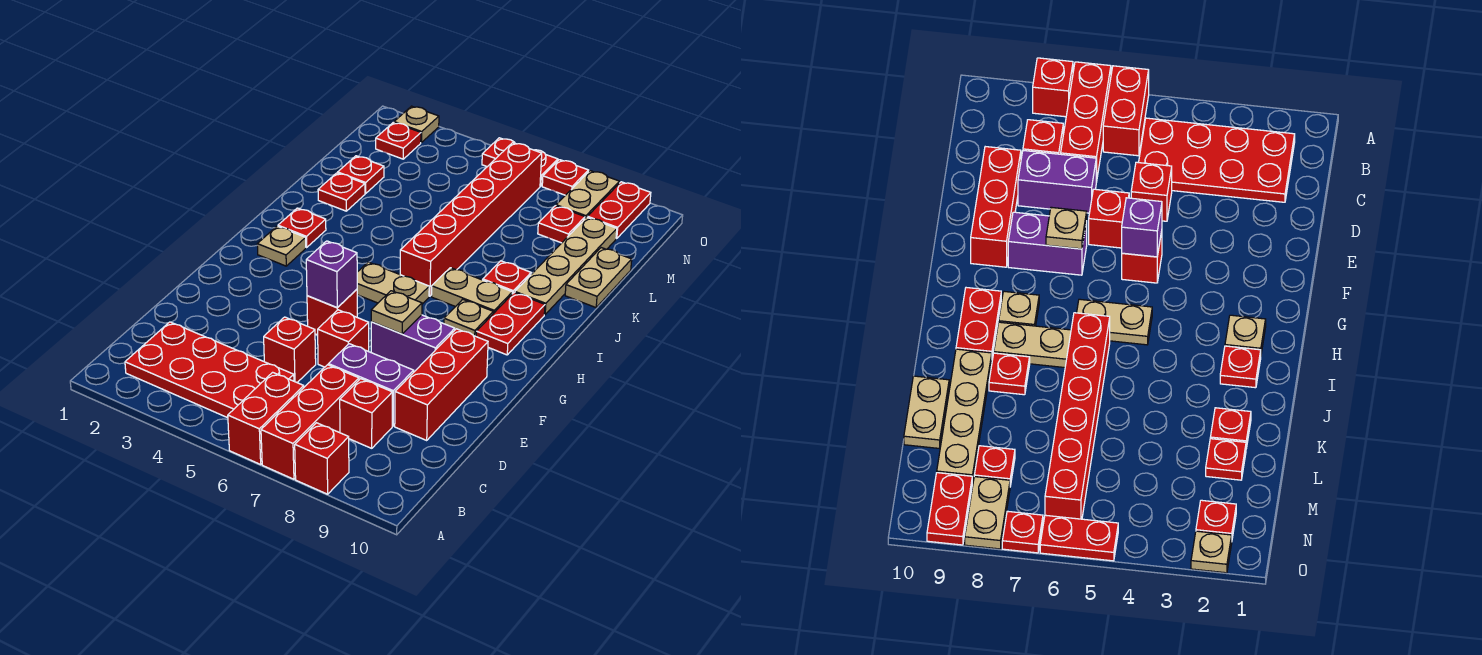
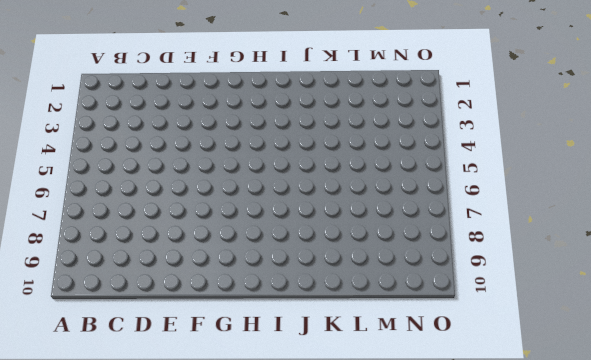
none -> red brick A6:B6 level 1
none -> red brick A7:C7 level 1
none -> red brick A8 level 1
none -> red plate B2:C5 level 1

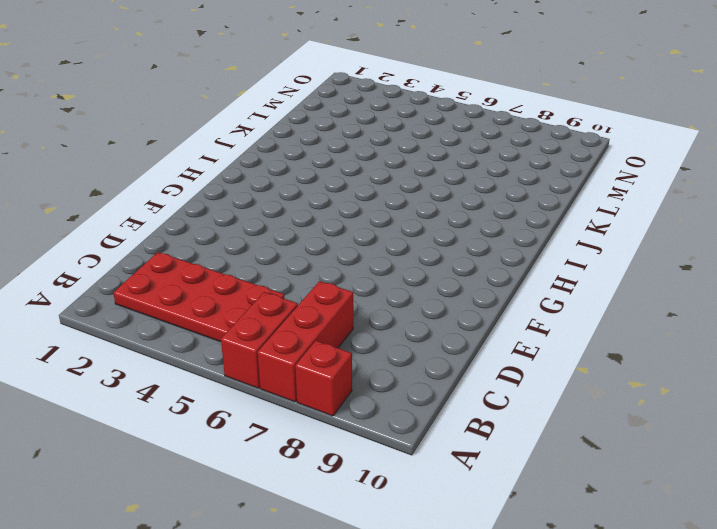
none -> red brick C8 level 1
none -> red brick D5 level 1
none -> purple brick D7:D8 level 1
none -> red brick D9:F9 level 1

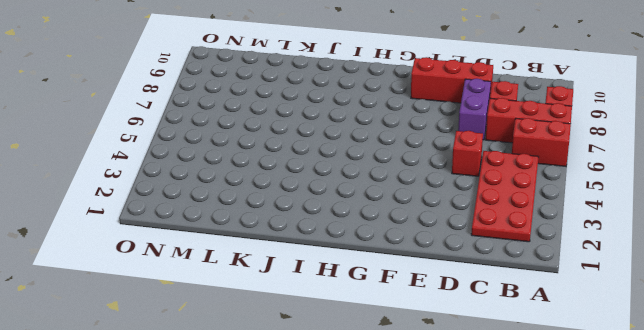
none -> red brick E6 level 1
none -> red brick F5 level 1
none -> purple brick F7:F8 level 1
none -> tan plate H2 level 1

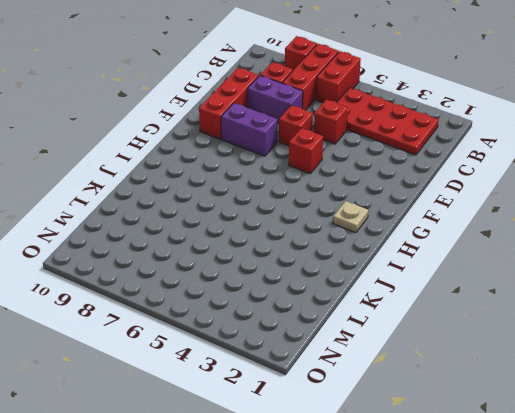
none -> tan plate H5:H6 level 1
none -> tan plate H8 level 1
none -> red plate H9:I9 level 1
none -> red plate I2 level 1

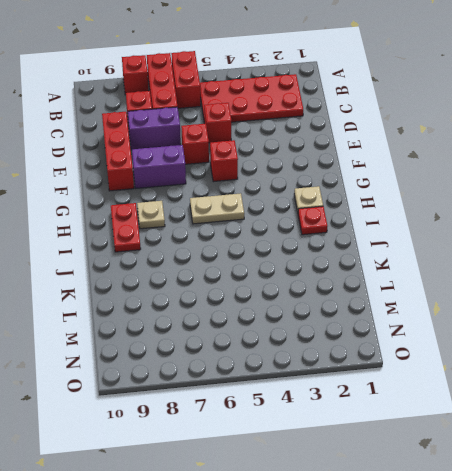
none -> red brick I6:N6 level 1
none -> tan plate I7:I8 level 1
none -> red plate J8 level 1
none -> tan plate J9:M9 level 1

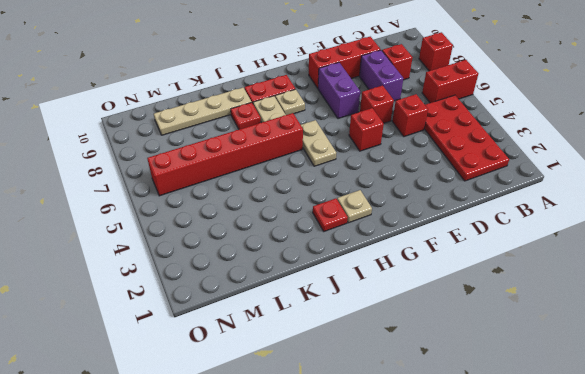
none -> red brick A7:C7 level 1
none -> red plate K2 level 1
none -> tan plate K10:L10 level 1
none -> red plate L2 level 1

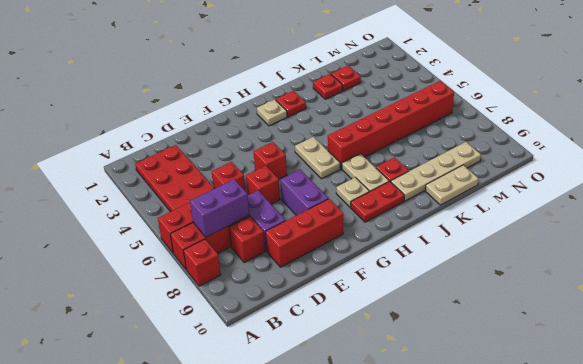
purple brick B7:C7 level 2 -> none
none -> red plate M8 level 1
none -> red plate N2 level 1
none -> tan plate N8:O8 level 1
none -> red plate N9:O9 level 1

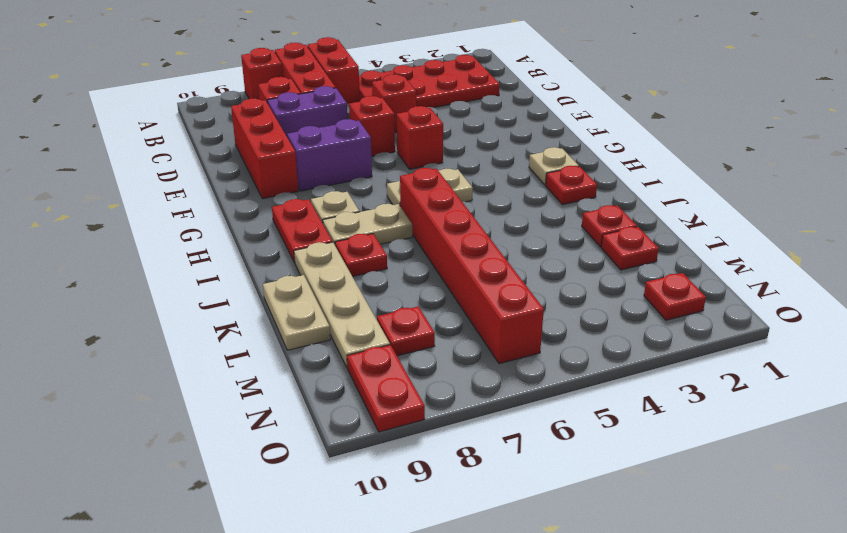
none -> tan plate N8:O8 level 1
none -> tan plate O2 level 1
none -> red plate O5:O6 level 1
none -> red plate O7 level 1

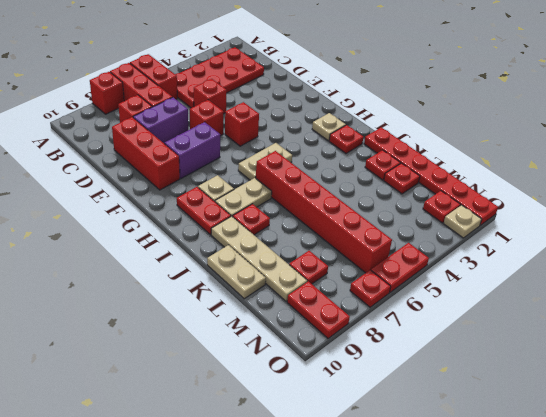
red plate J1:O1 level 1 -> none
none -> tan plate N8:O8 level 1
none -> purple brick F5 level 2
none -> tan plate F7 level 2

